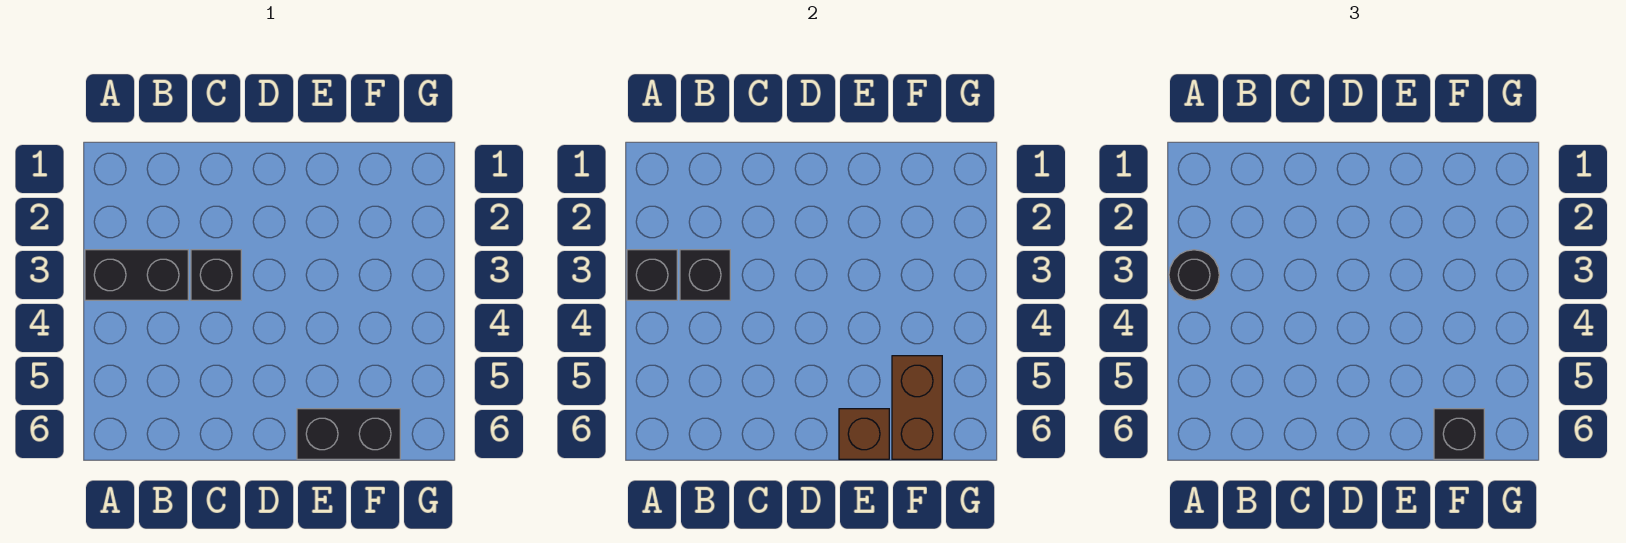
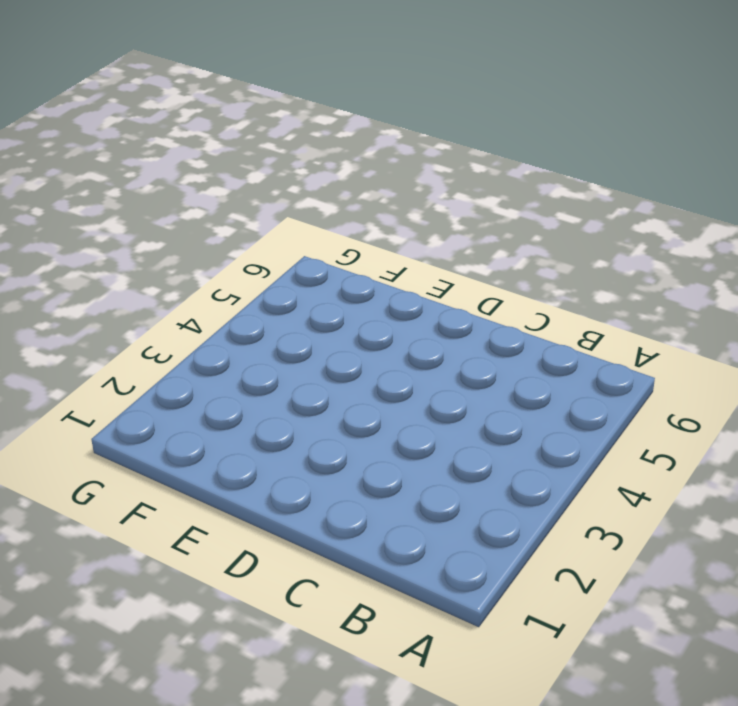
none -> black brick A3:B3 level 1
none -> black brick C3 level 1

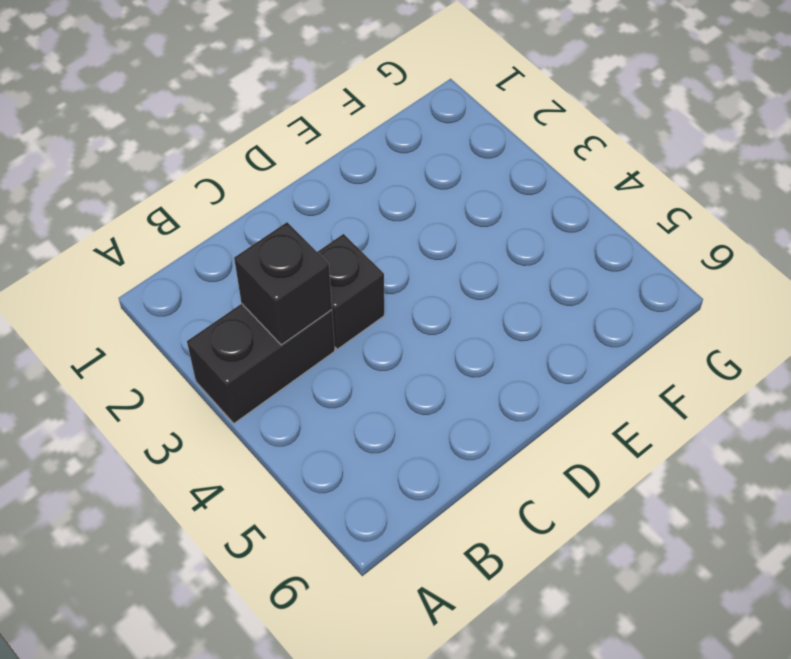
none -> black brick E6:F6 level 1
none -> black brick A3 level 2

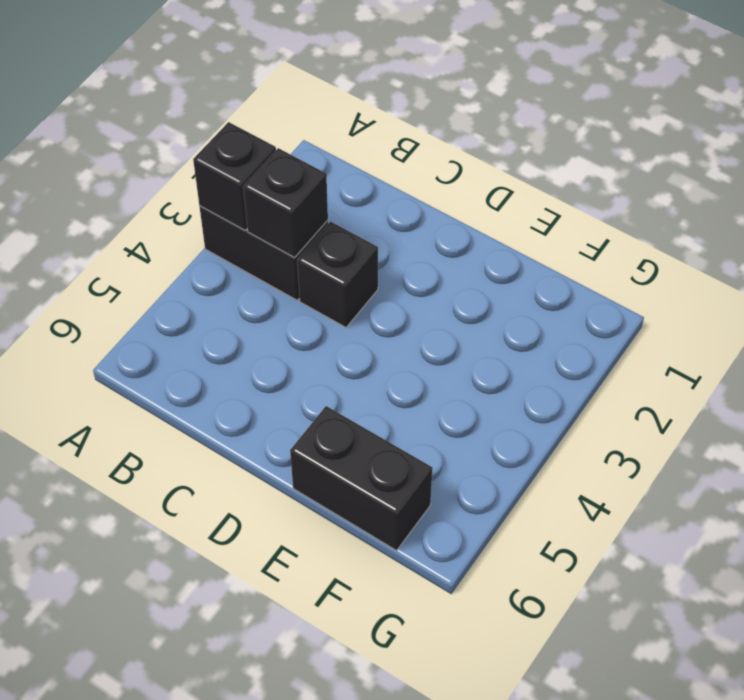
none -> brown brick E6 level 2
none -> brown brick F5:F6 level 2

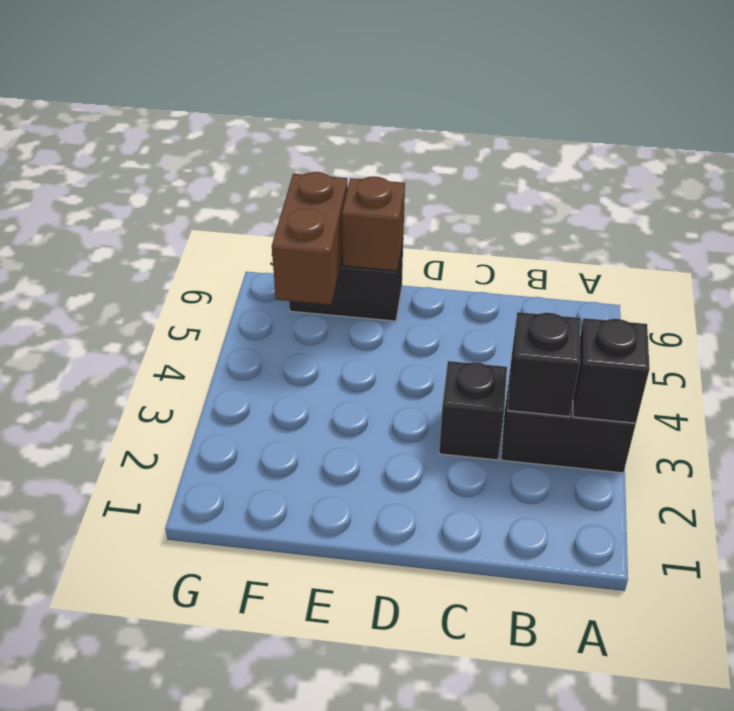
none -> black round brick A3 level 3
none -> black brick F6 level 3

